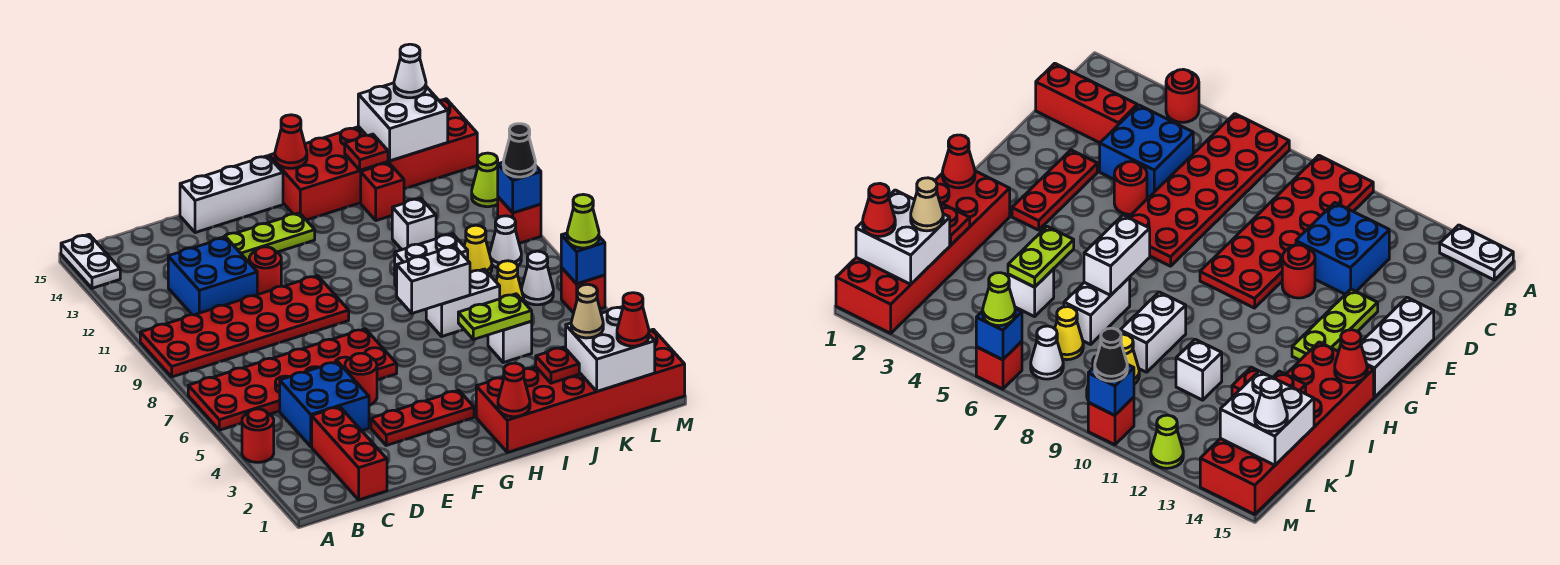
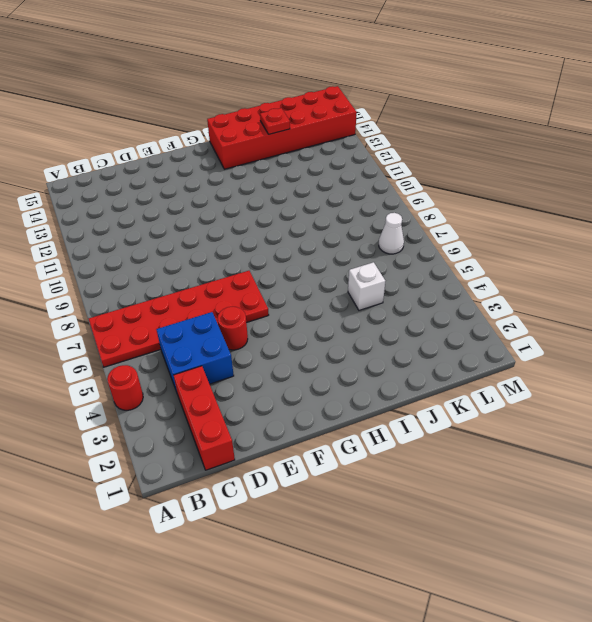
none -> red plate A9:F10 level 1
none -> white plate A14:A15 level 1
none -> blue brick C11:D12 level 1
none -> red plate E3:G3 level 1

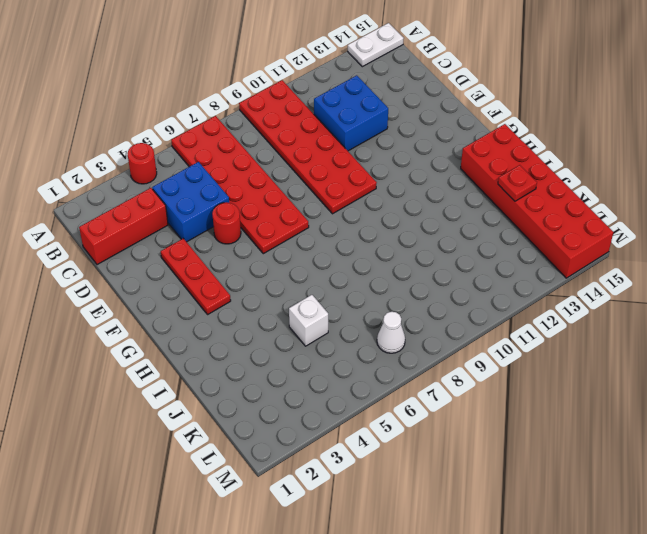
none -> red round brick E11 level 1
none -> lime plate E13:G13 level 1
none -> white brick E15:G15 level 1
none -> red brick H1:M2 level 1

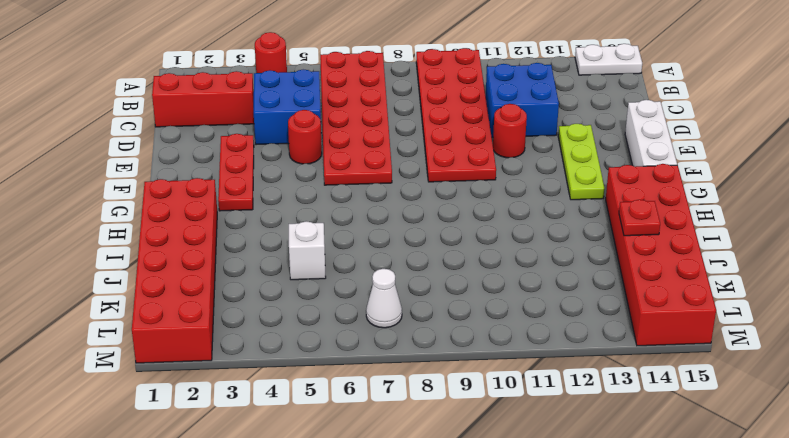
none -> white brick I7:J7 level 1
none -> white brick I9:J9 level 1
none -> white brick J11 level 1
none -> red brick J13 level 1

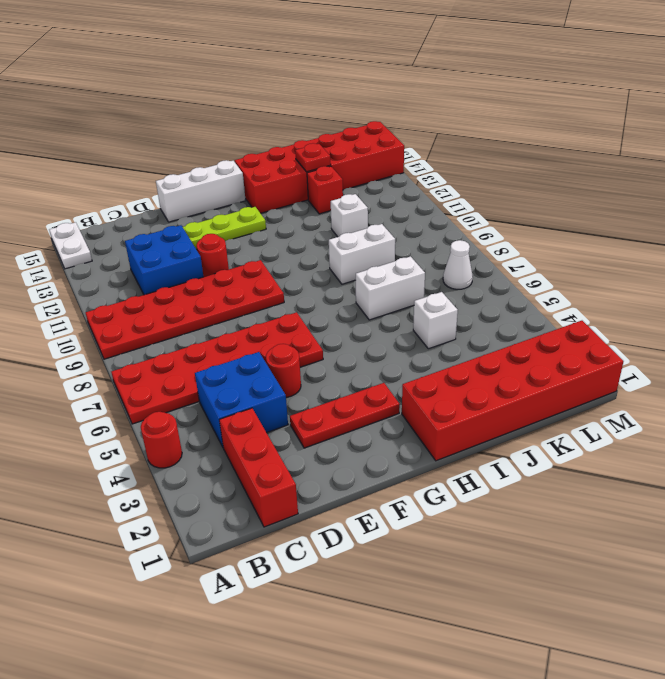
none -> yellow cone K7 level 1
none -> yellow cone K9 level 1
none -> white cone L9 level 1
none -> red brick M6 level 1

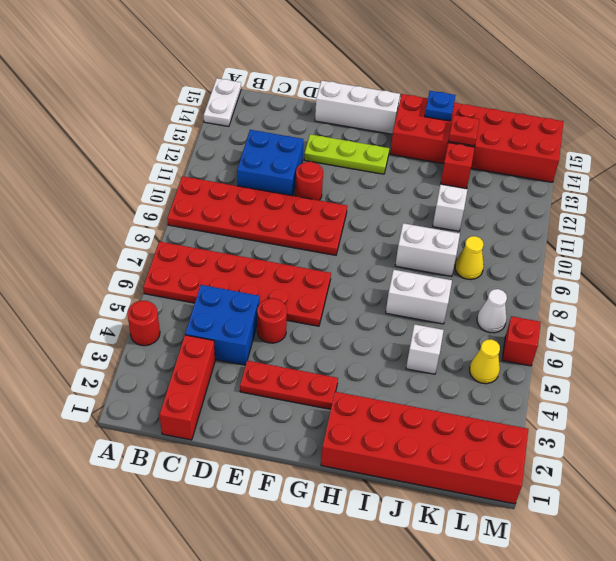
blue plate I15 level 2 -> none
yellow cone L5 level 1 -> yellow cone K7 level 1
none -> white cone L9 level 1
none -> red brick M10 level 1
none -> lime cone M12 level 1
none -> red cone H1 level 2

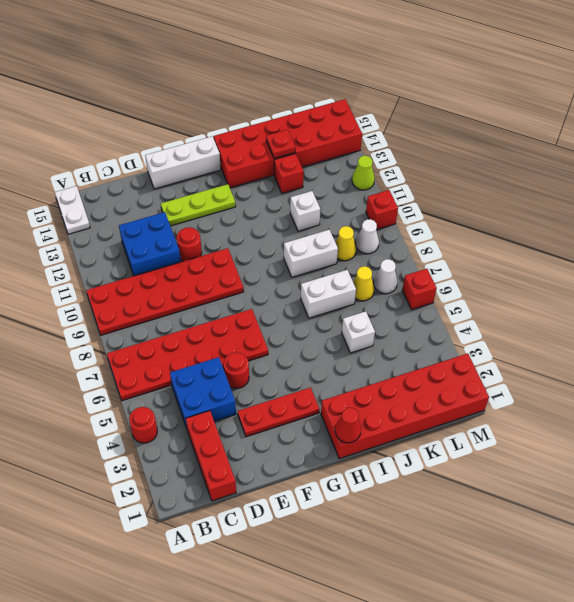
none -> white brick H7:I7 level 2
none -> red cone H15 level 2
none -> lime plate I5:J5 level 2
none -> red plate J2 level 2

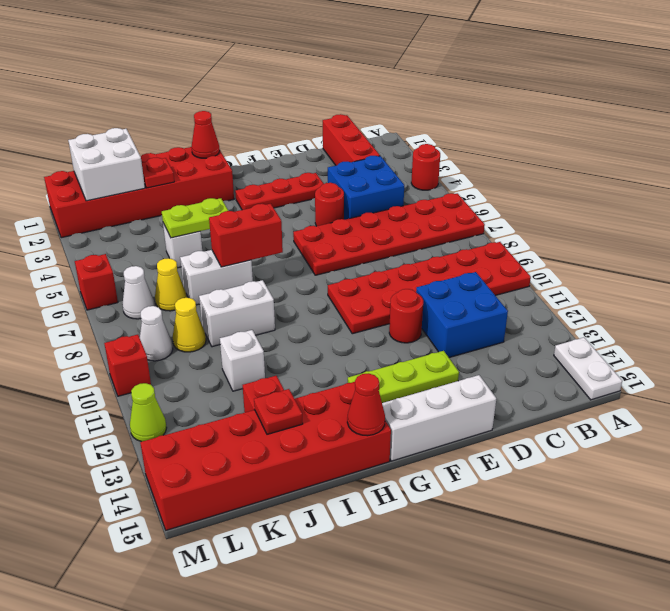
red brick H7:I7 level 2 -> white brick H7:I7 level 2
none -> white brick K14:L15 level 2
none -> blue brick M6 level 2
none -> blue brick M10 level 2
none -> tan cone K2 level 3

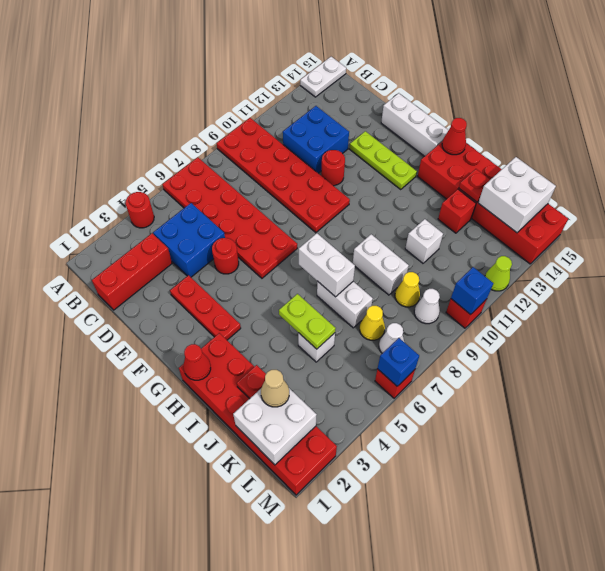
none -> red cone L1 level 3
none -> white cone L15 level 3
none -> lime cone M6 level 3
none -> black cone M10 level 3

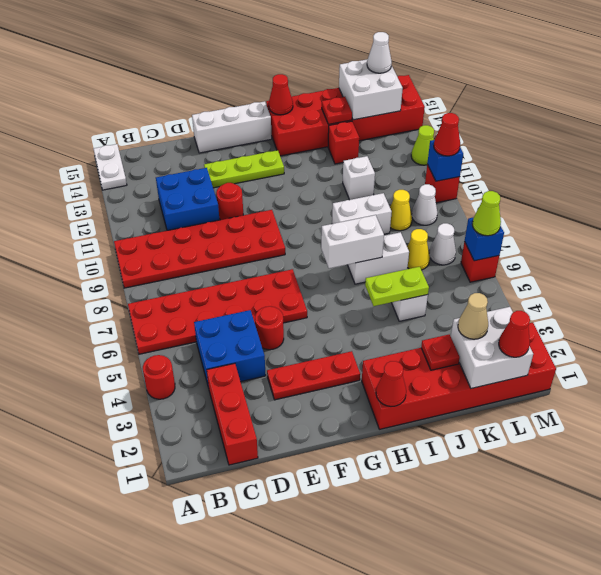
red cone M10 level 3 -> black cone M10 level 3

